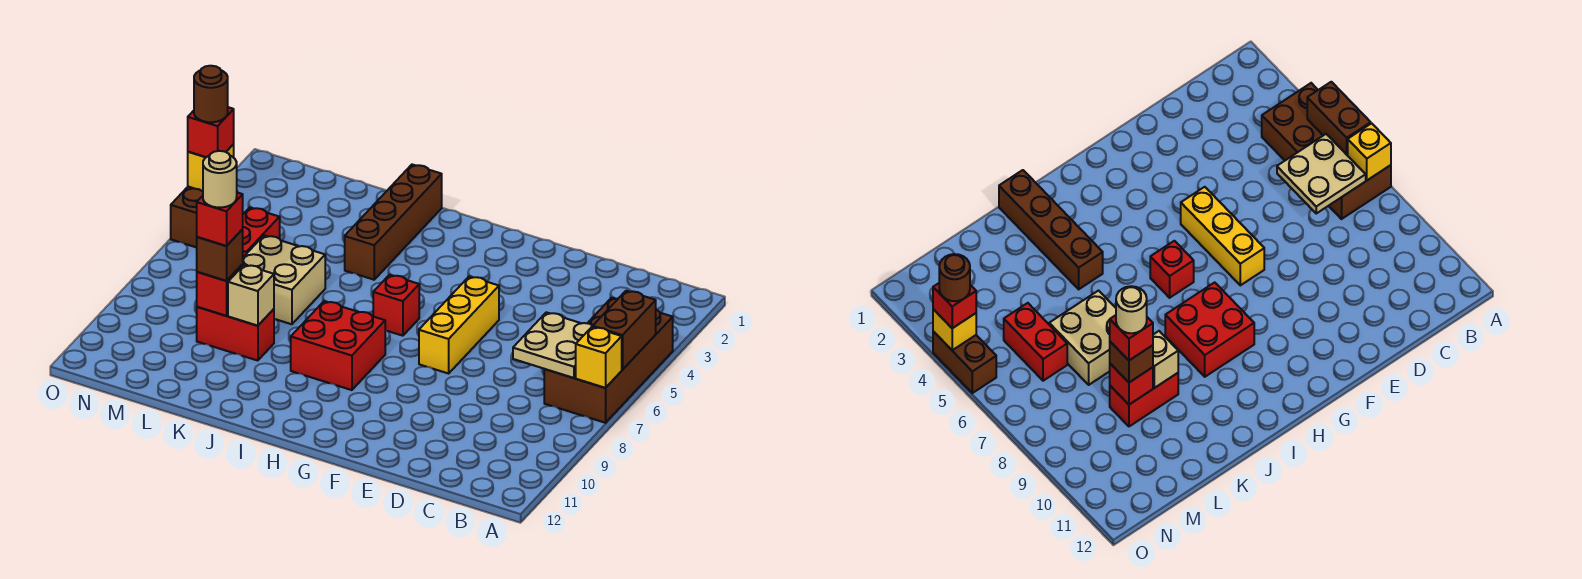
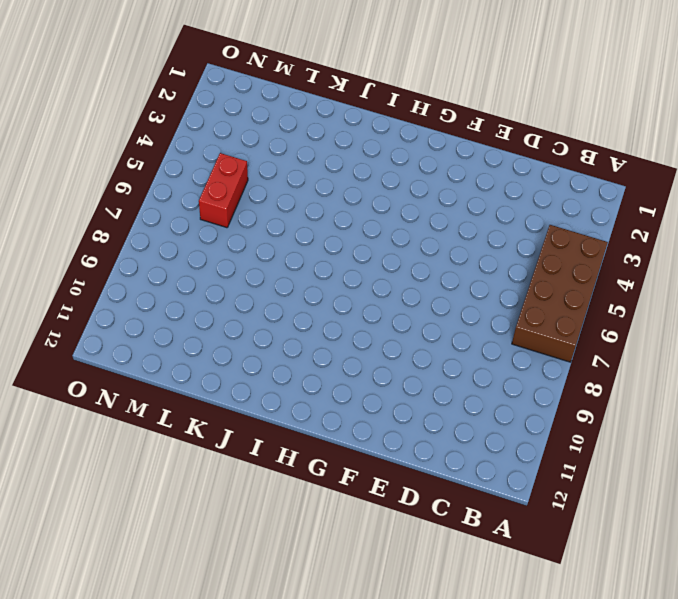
none -> yellow brick F5:F7 level 1
none -> red brick H6 level 1
none -> red brick H8:I9 level 1

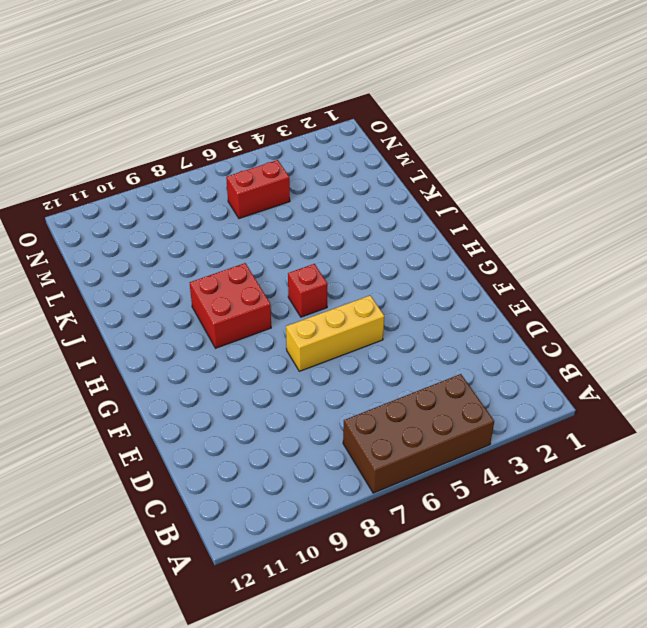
none -> brown brick J1:J4 level 1
none -> tan brick K6:L7 level 1
none -> red brick K9:L9 level 1

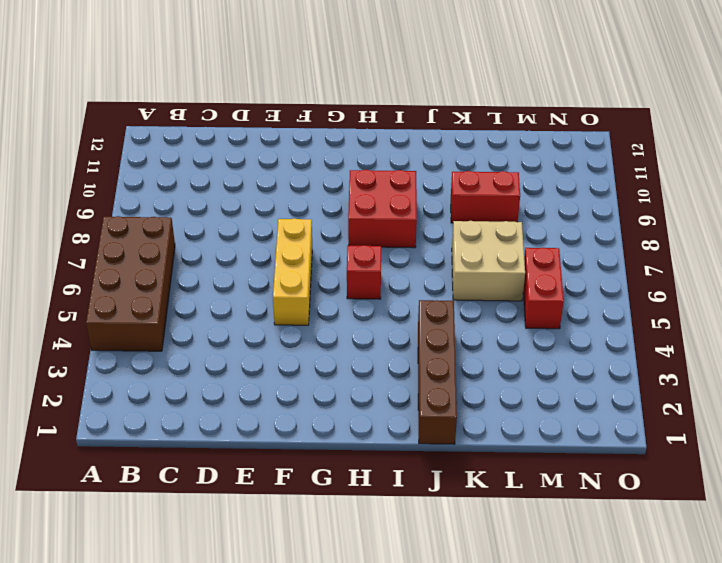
none -> brown brick O4:O5 level 1
none -> brown brick A5:A6 level 2
none -> yellow brick A7 level 2

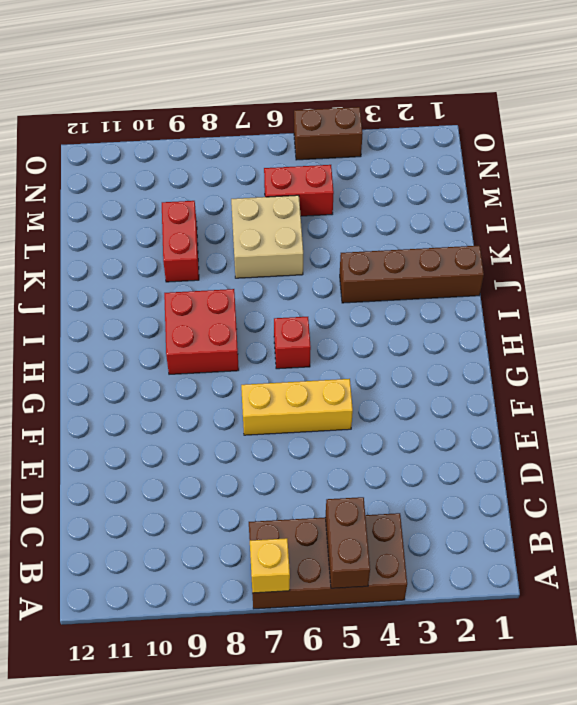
brown brick A5:B5 level 2 -> brown brick A5:A6 level 2
none -> tan plate B6:C7 level 2
none -> tan brick K9 level 2
none -> red brick L9 level 2

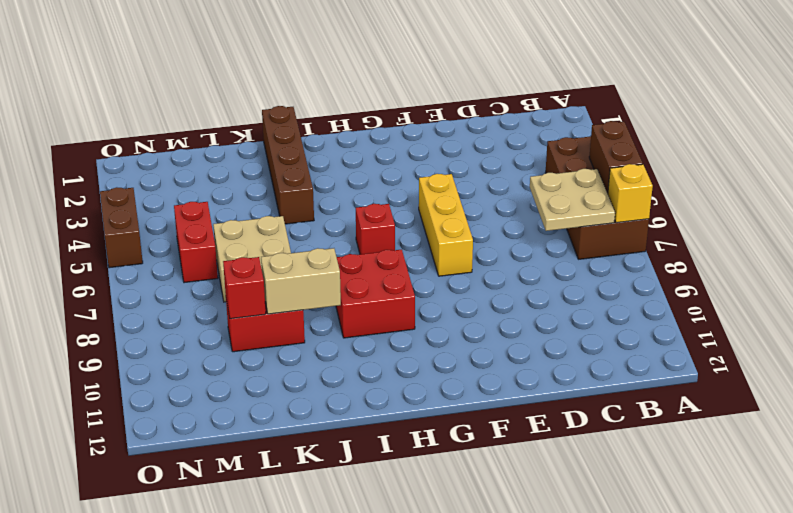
tan brick J9:K9 level 2 -> tan brick K9 level 2
none -> yellow brick O4 level 2
none -> brown brick L9 level 3
none -> red brick O4 level 3

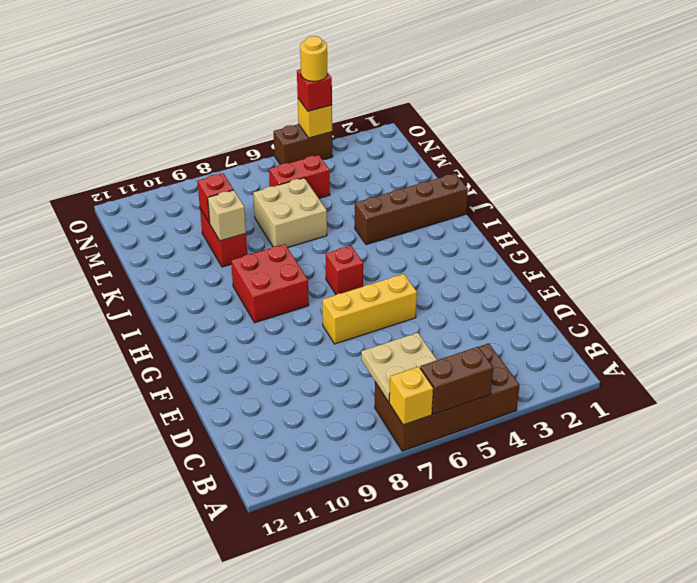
yellow round brick O4 level 4 -> brown round brick O4 level 4
none -> brown brick L9 level 3
none -> red brick L9 level 4
none -> tan round brick L9 level 5

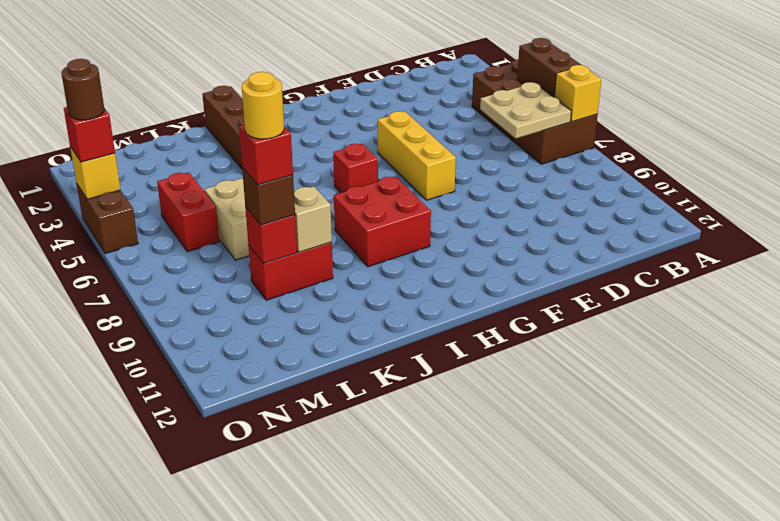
yellow round brick L9 level 5 -> tan round brick L9 level 5

